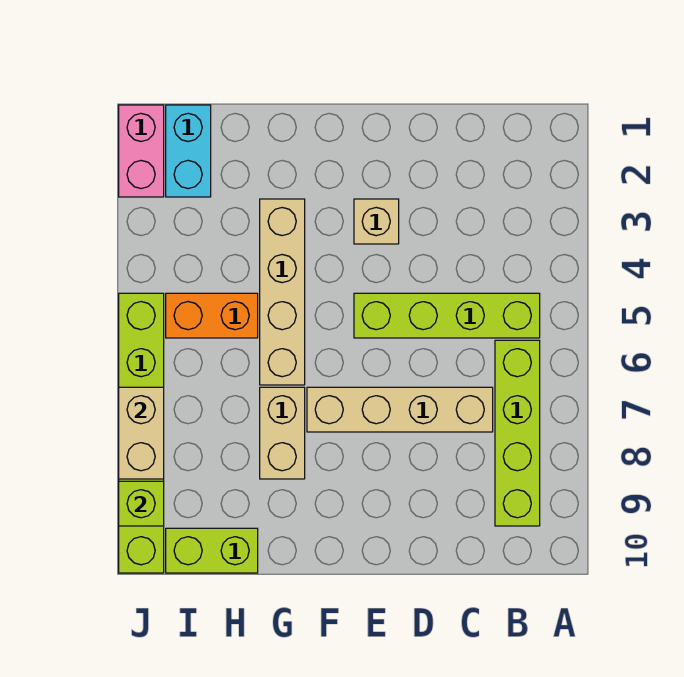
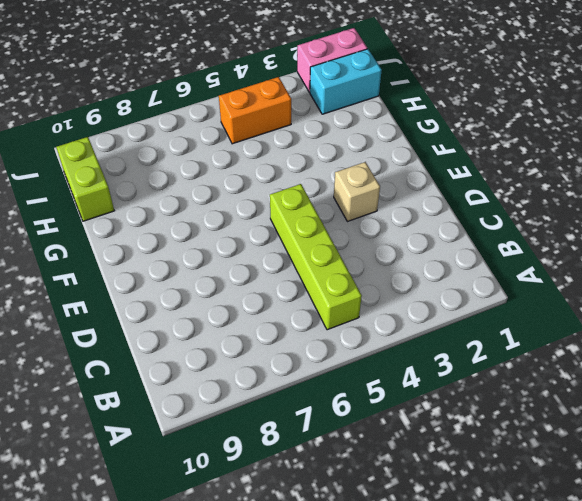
orange brick I4:I5 level 1 -> orange brick H5:I5 level 1
none -> lime brick B6:B9 level 1
none -> tan brick C7:F7 level 1
none -> tan brick G3:G6 level 1

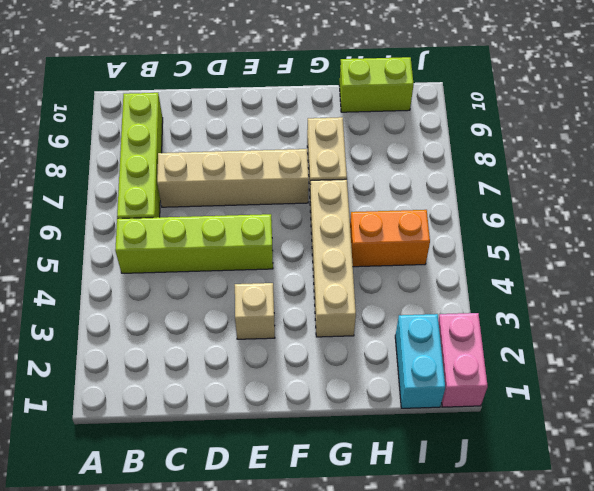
none -> lime brick J5:J10 level 1
none -> tan brick J7:J8 level 2
none -> lime brick J9 level 2

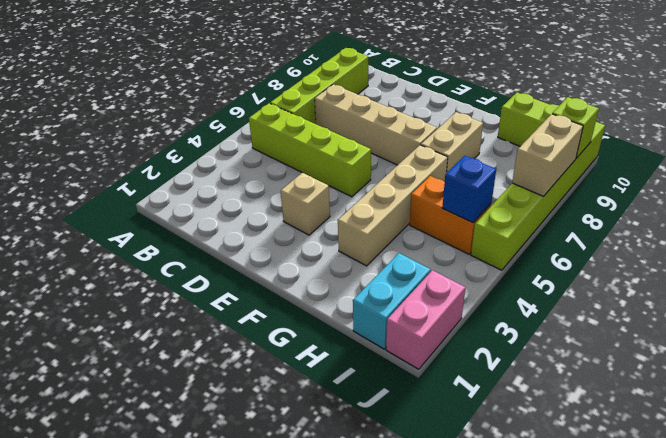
blue brick I5 level 2 -> none

